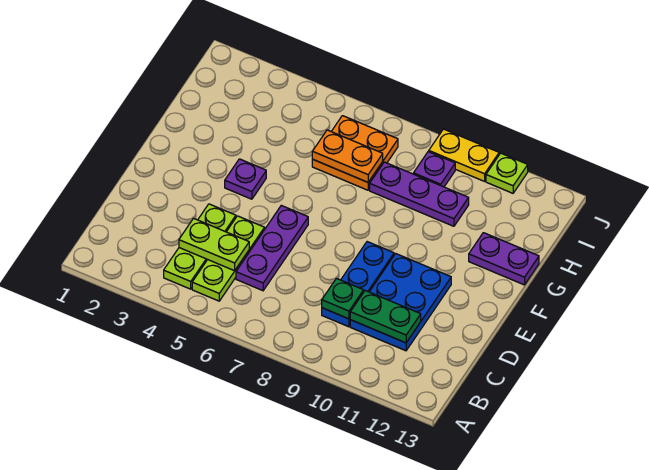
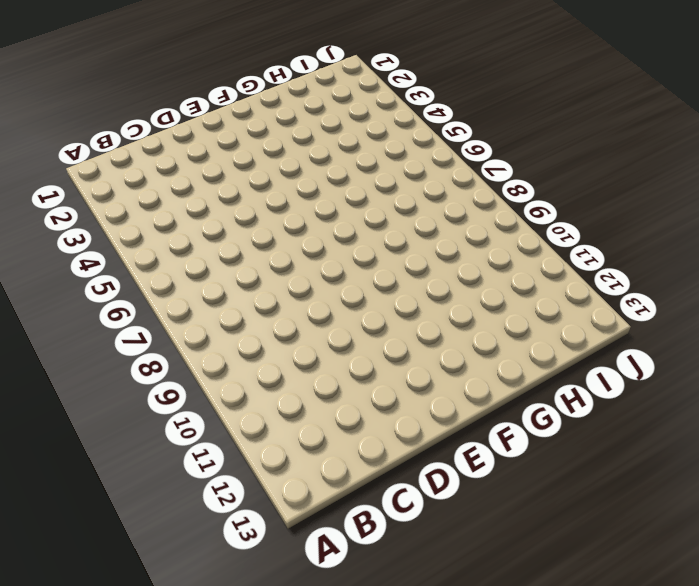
none -> lime plate B4:D4 level 1
none -> lime plate B5:D5 level 1
none -> purple plate C6:E6 level 1

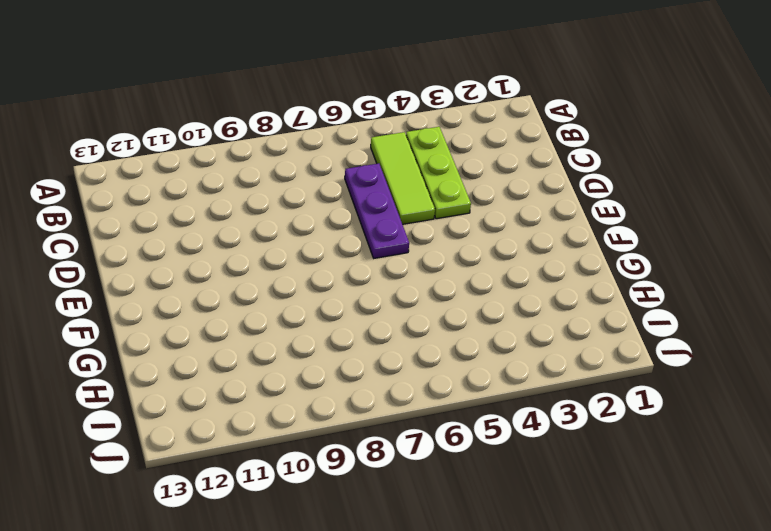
lime tile B5:D5 level 1 -> lime plate B5:D5 level 1
none -> blue plate C9:E9 level 1
none -> blue plate C10:E11 level 1
none -> purple plate F4 level 1

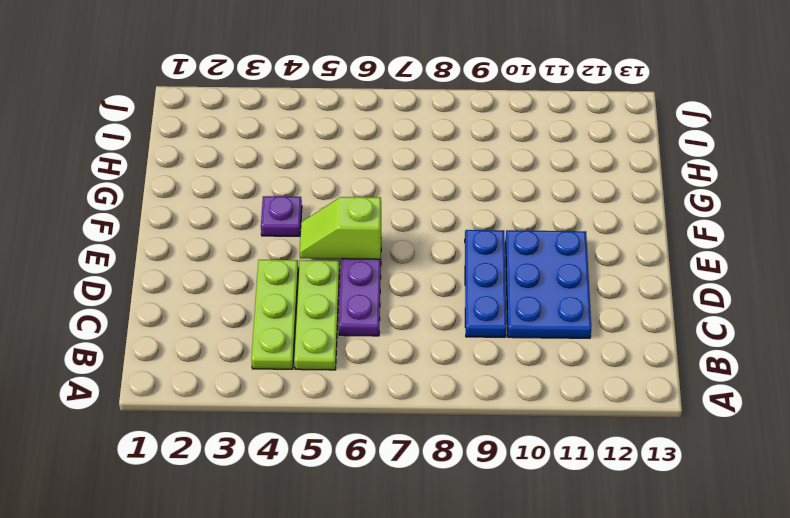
lime slope E5:E6 level 2 top 6 -> none
none -> purple plate G12:G13 level 1
none -> orange plate H6:I7 level 1
none -> purple plate H8:H10 level 1

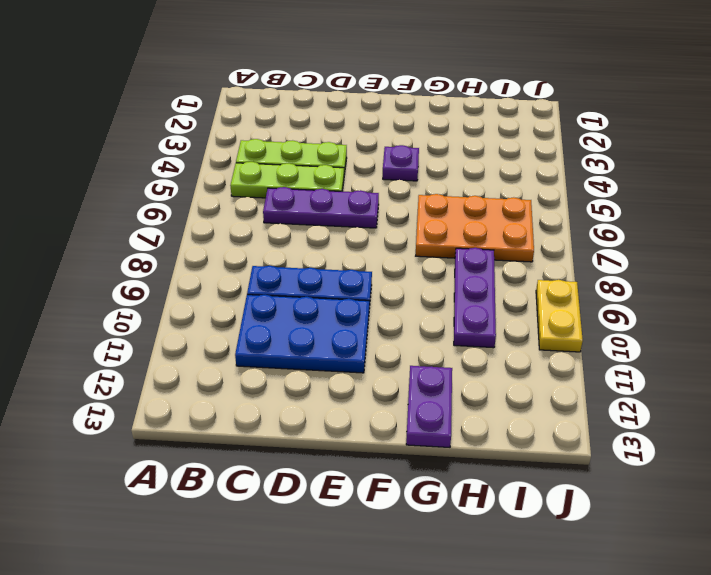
orange plate G6:I7 level 1 -> orange plate H6:I7 level 1
none -> purple plate I9 level 1
none -> lime plate J11 level 1
none -> lime plate C4:C5 level 2

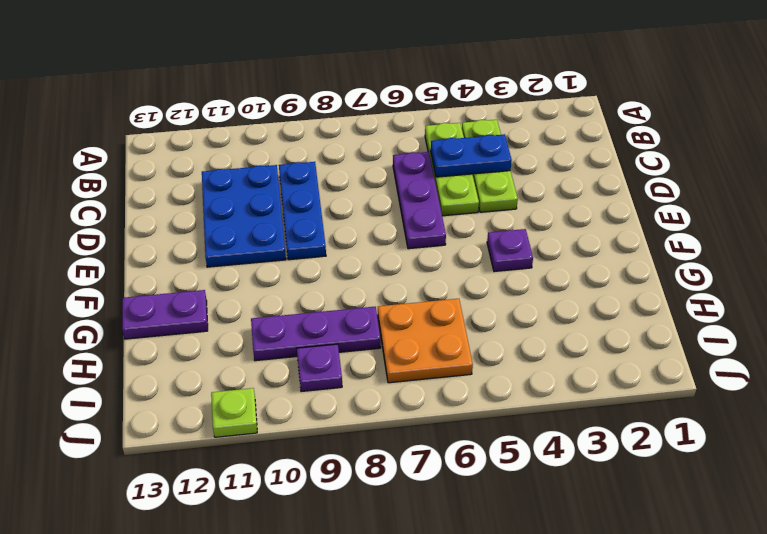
blue plate C4:C5 level 2 -> lime plate C4:C5 level 2
none -> yellow plate J9:J10 level 1
none -> green plate C9 level 2
none -> green plate C10:C11 level 2

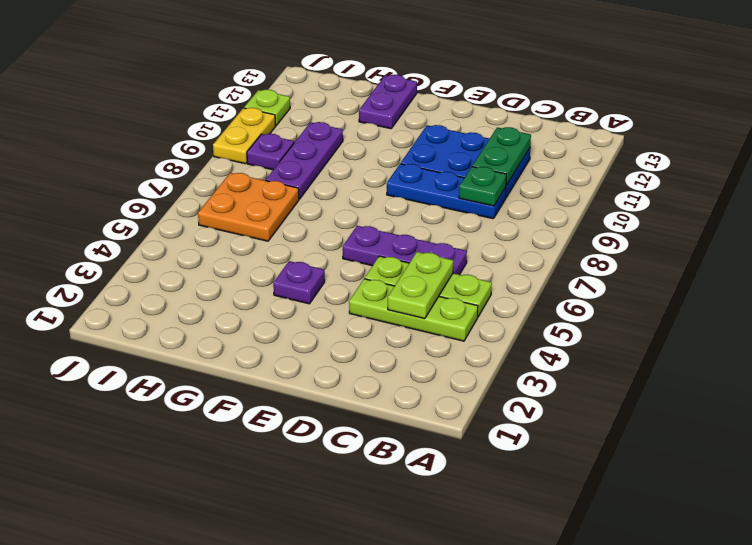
none -> orange plate H6:H7 level 2

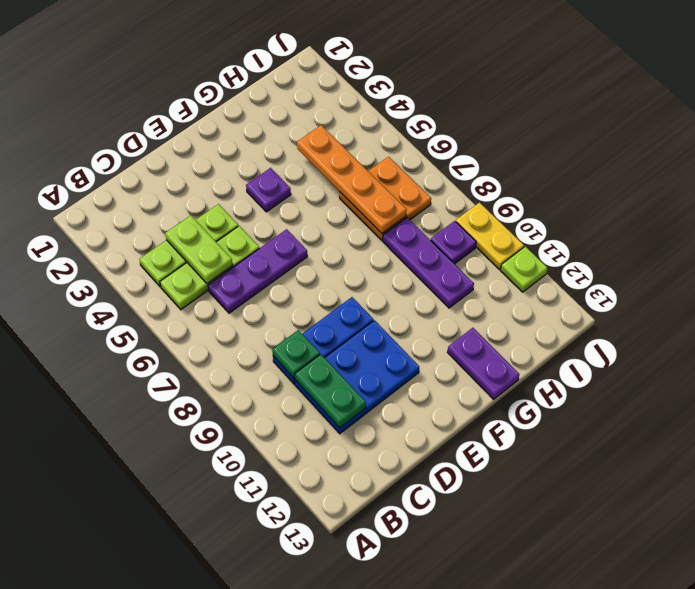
orange plate H4:H7 level 2 -> orange plate H6:H7 level 2

